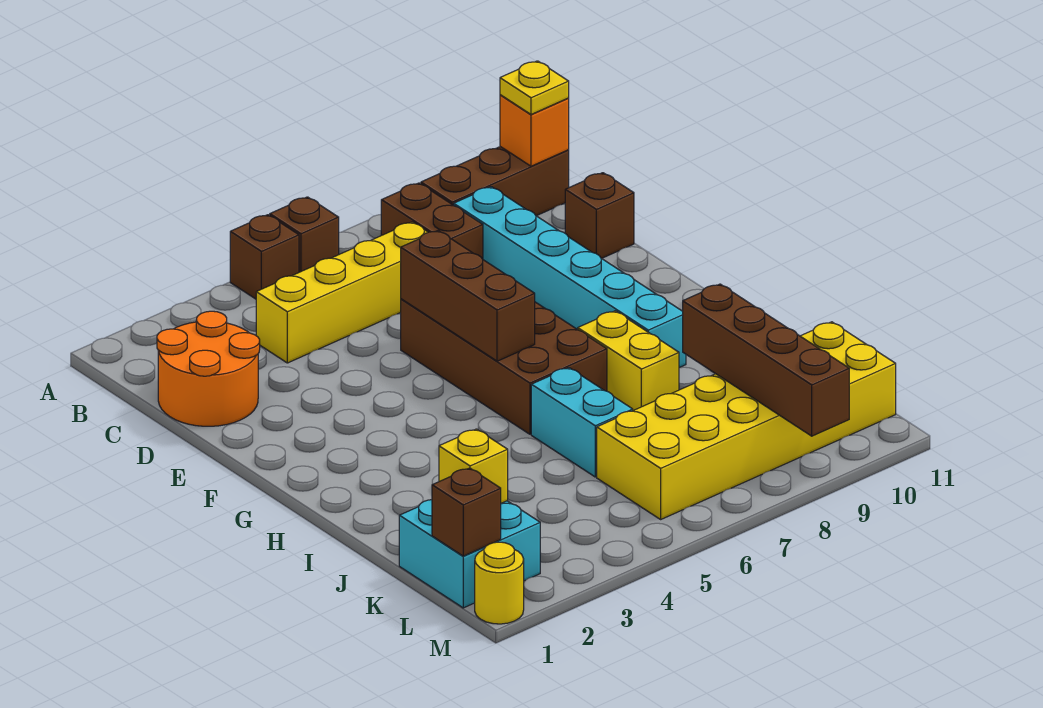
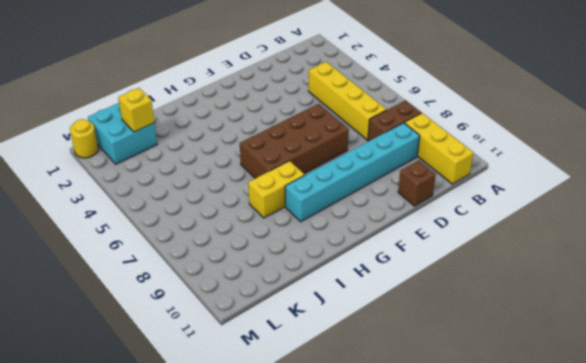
yellow brick B9:B11 level 1 -> brown brick B9:B11 level 1
none -> brown brick A5 level 1
none -> brown brick A6 level 1
none -> orange round brick C1:D2 level 1

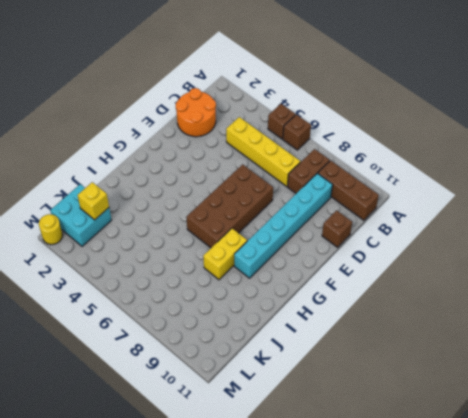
none -> cyan brick I6:J6 level 1
none -> yellow brick K6:L11 level 1
none -> orange brick B11 level 2

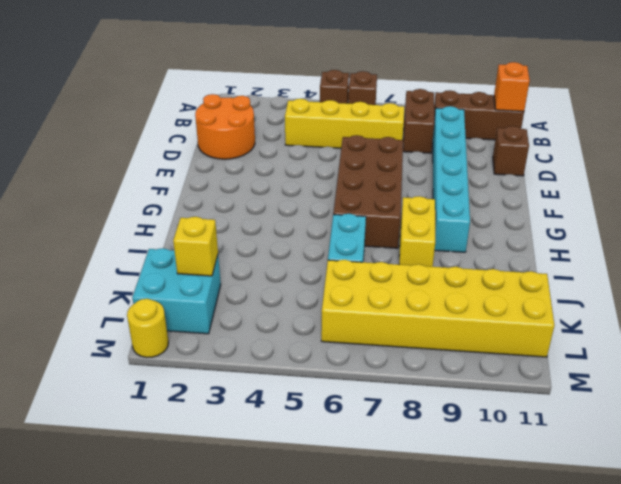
none -> brown brick E6:G6 level 2
none -> brown brick J9:M9 level 2
none -> brown brick L1 level 2

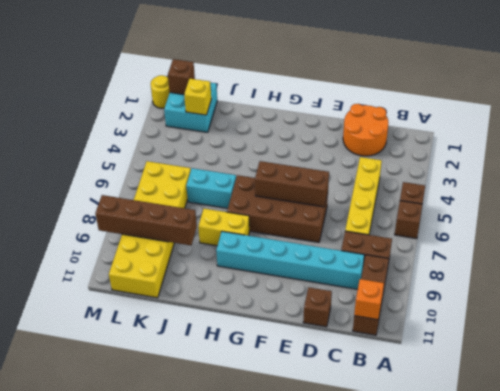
none -> yellow plate B11 level 3

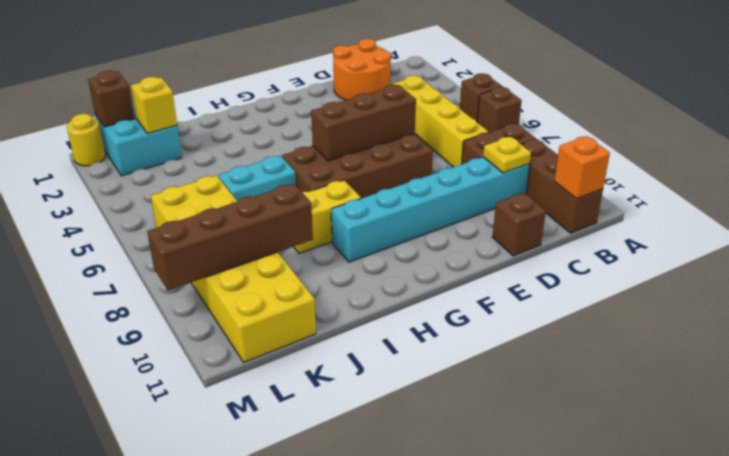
yellow plate C9 level 2 -> yellow plate B11 level 3

